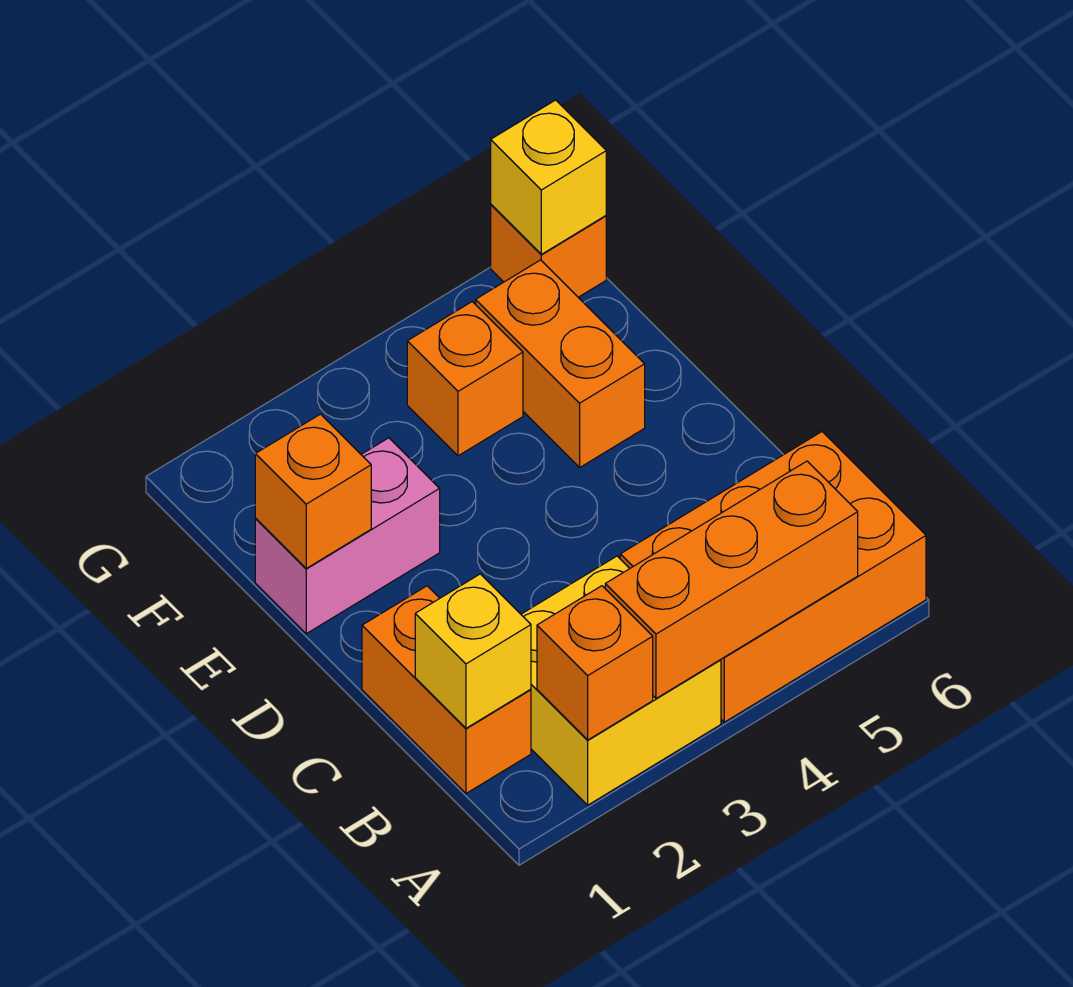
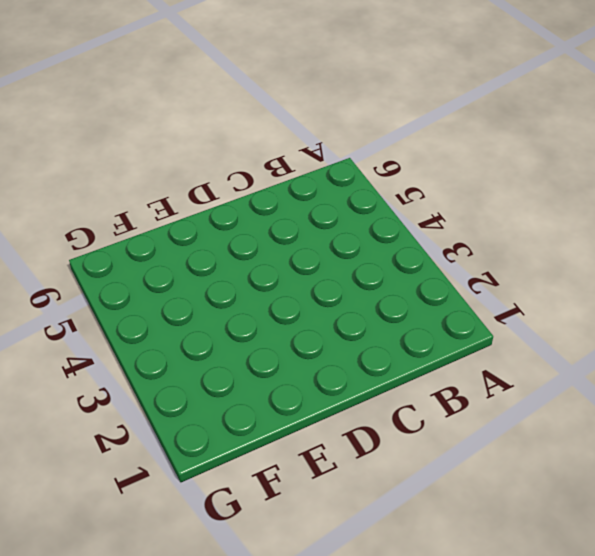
none -> yellow brick A2:B3 level 1
none -> orange brick A4:B6 level 1
none -> orange brick B1:C1 level 1

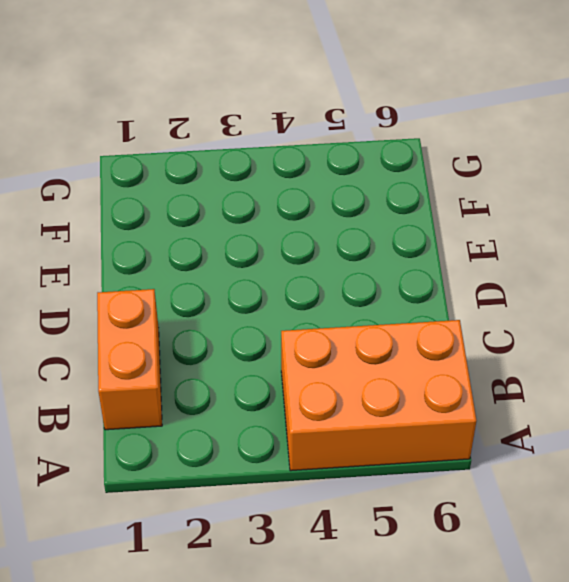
none -> yellow brick A2:B3 level 1
none -> pink brick E1:E2 level 1
none -> orange brick E5:F5 level 1

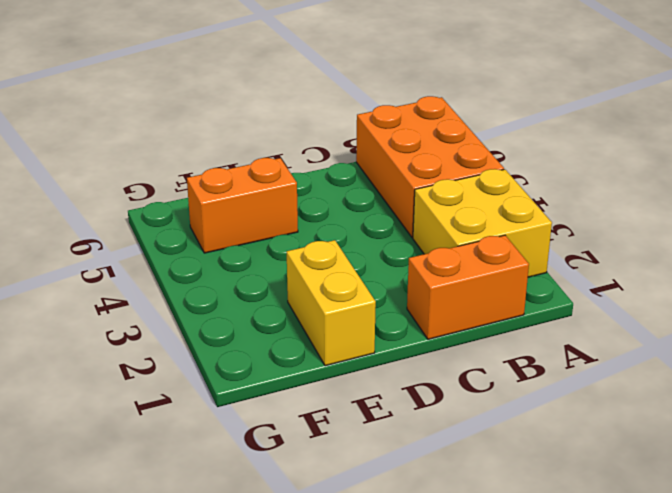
yellow brick E1:E2 level 1 -> pink brick E1:E2 level 1
none -> orange brick F4 level 1
none -> orange brick G6 level 1
none -> orange brick A2 level 2

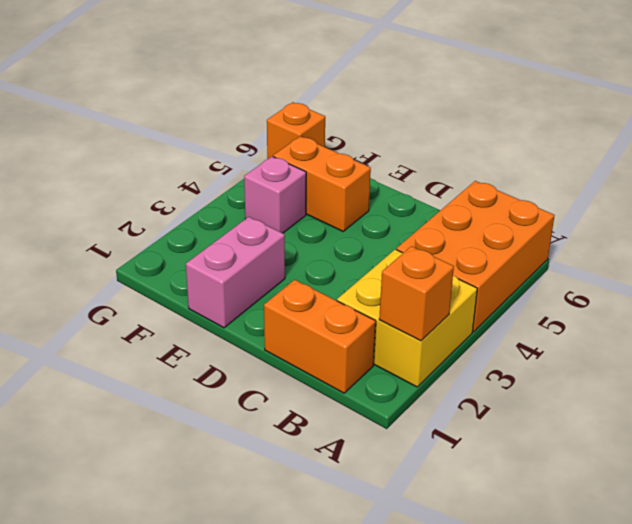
pink brick F4 level 1 -> orange brick F4 level 1
none -> orange brick A3:A5 level 2
none -> yellow brick B1 level 2
none -> orange brick E1 level 2

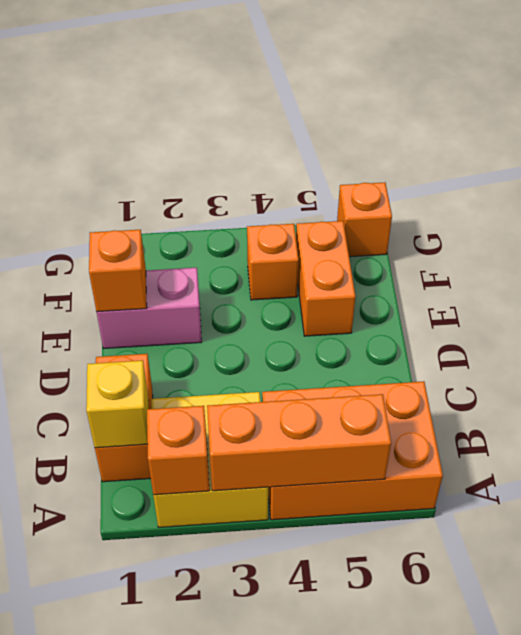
none -> yellow brick G6 level 2

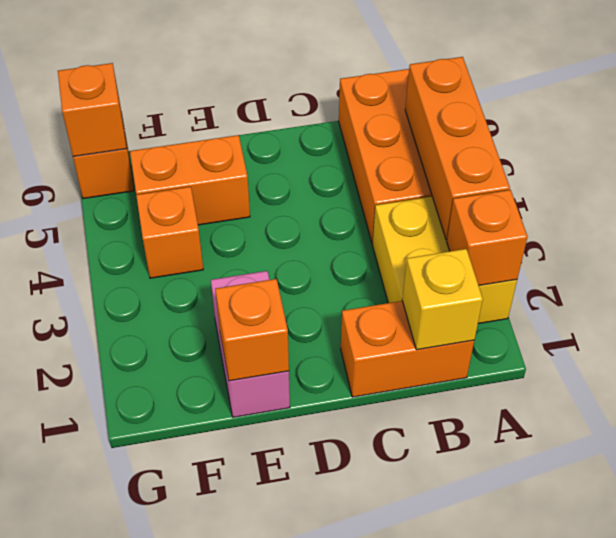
orange brick G6 level 2 -> yellow brick G6 level 2

